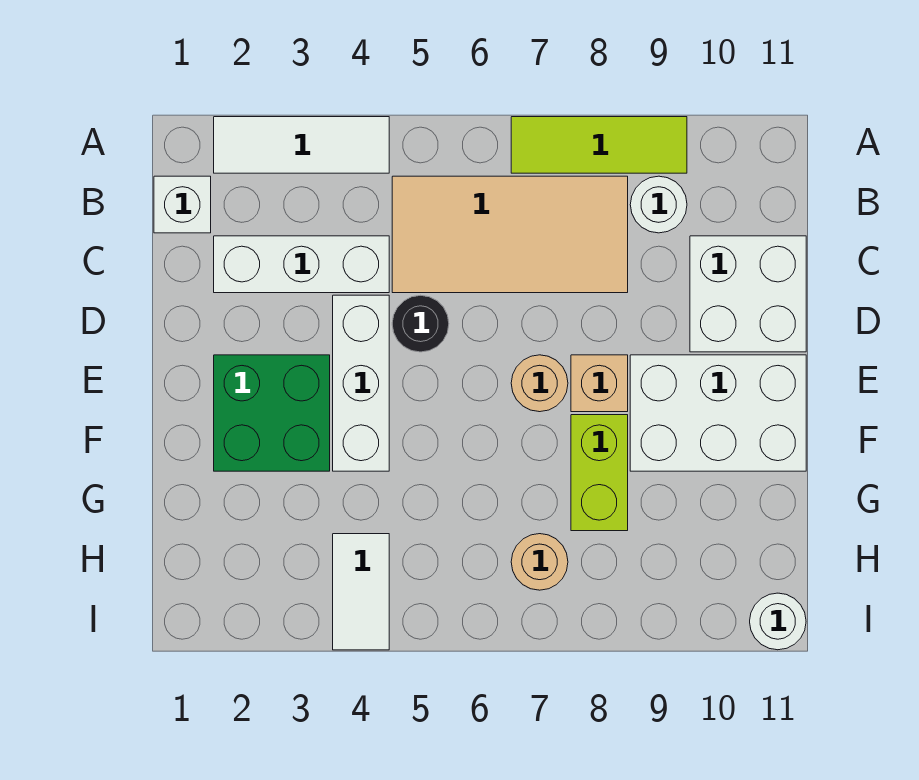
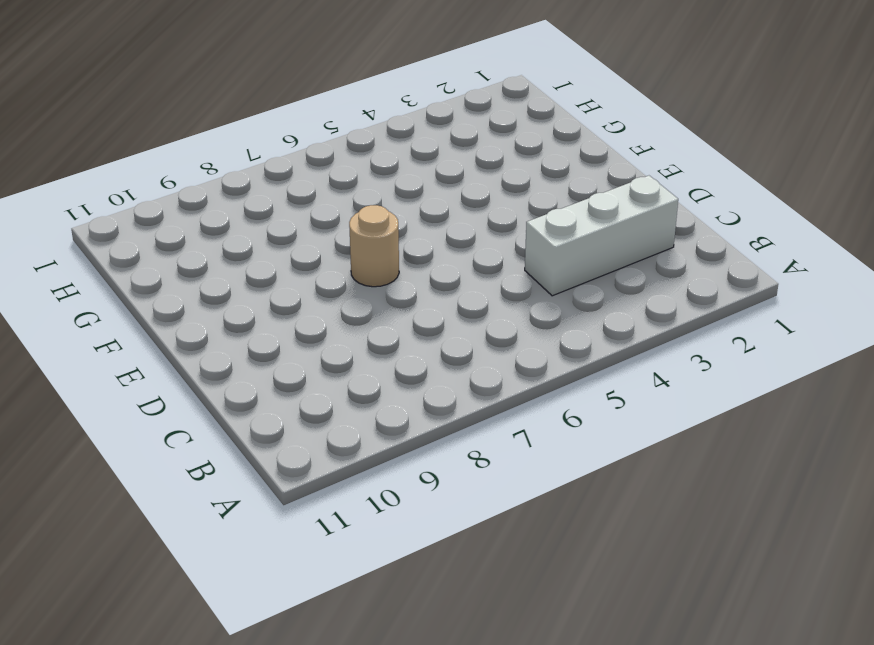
none -> white tile A2:A4 level 1
none -> lime tile A7:A9 level 1
none -> white brick B1 level 1

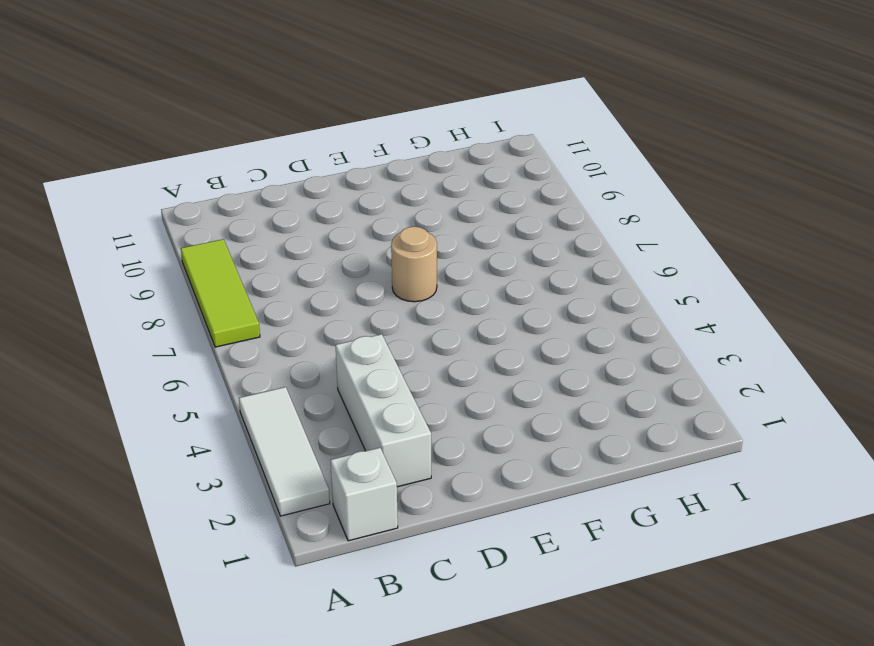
none -> tan tile B5:C8 level 1
none -> white round brick B9 level 1
none -> white brick C10:D11 level 1

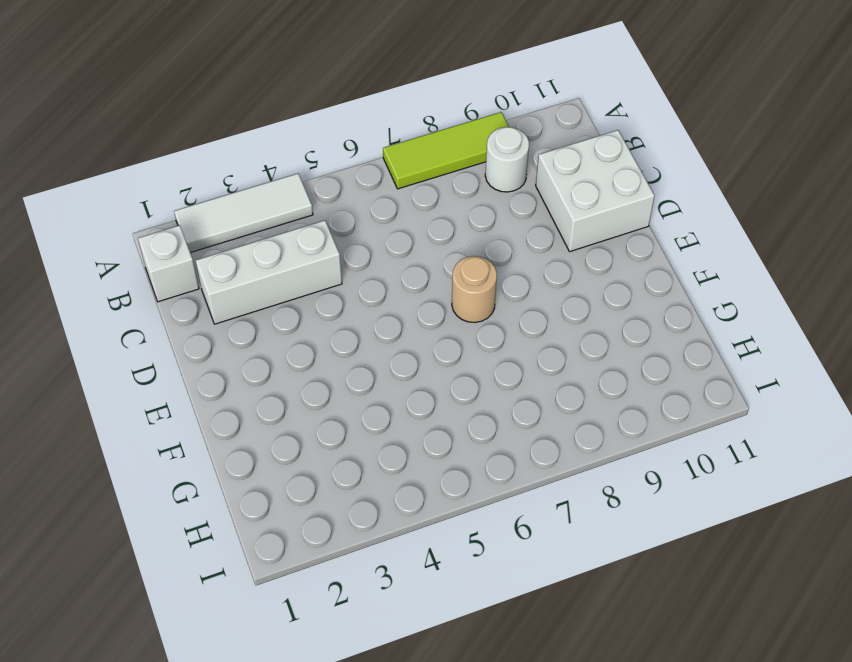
none -> tan tile B5:C8 level 1
none -> white brick D4:F4 level 1
none -> black round brick D5 level 1

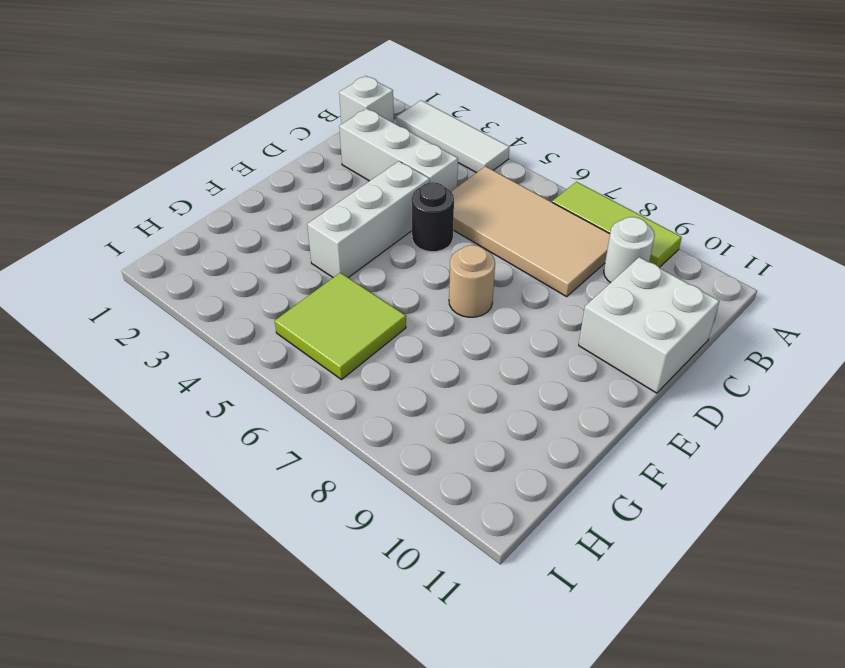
lime tile G5:H6 level 1 -> none
none -> green brick E2:F3 level 1
none -> tan brick E8 level 1
none -> white brick E9:F11 level 1

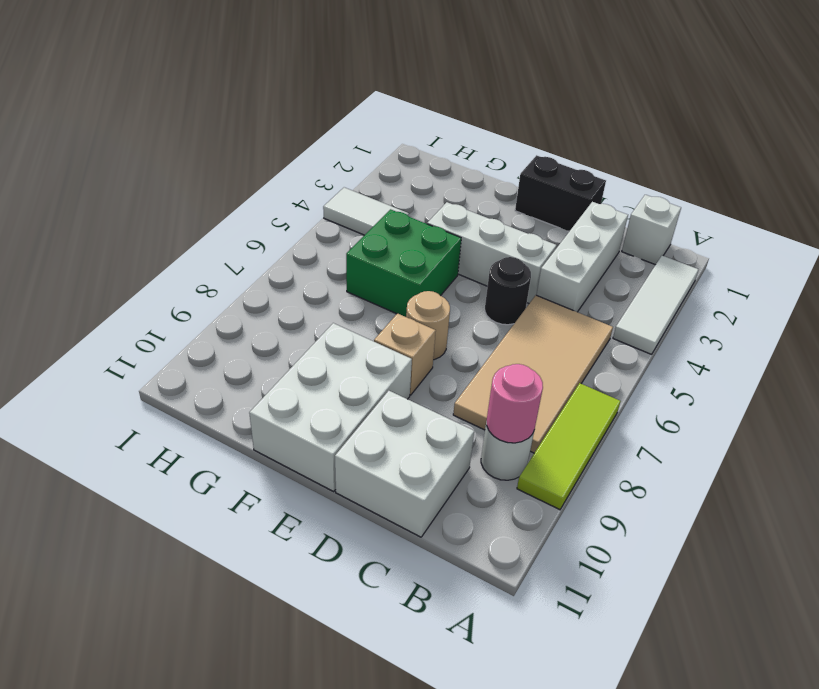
pink round brick B9 level 2 -> none
black brick D1:E1 level 1 -> none
green brick F5:G6 level 1 -> green brick E2:F3 level 1
none -> lime brick F8:G8 level 1
none -> tan round brick H7 level 1
none -> white round brick I11 level 1

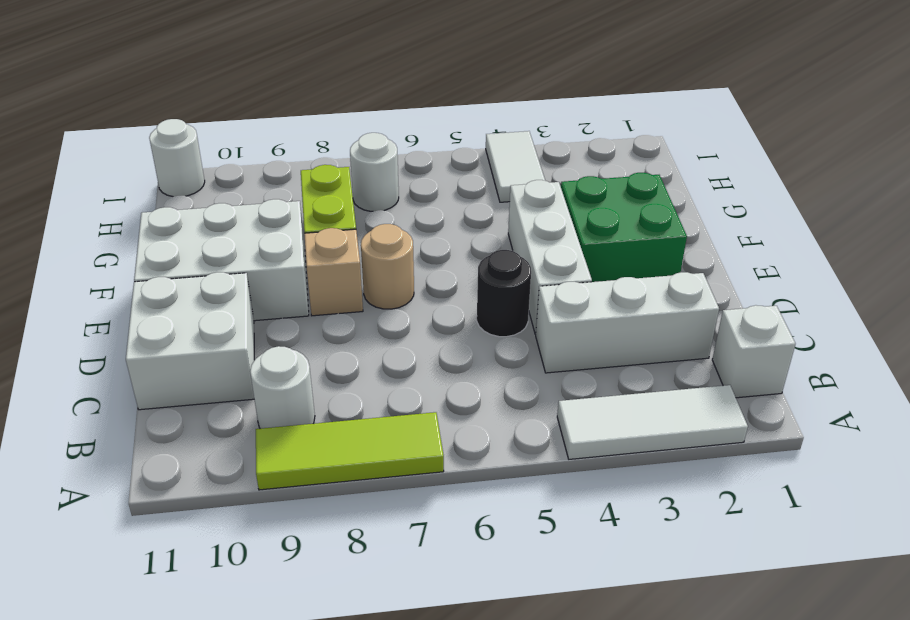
white round brick H7 level 1 -> tan round brick H7 level 1
none -> tan tile B5:C8 level 1

